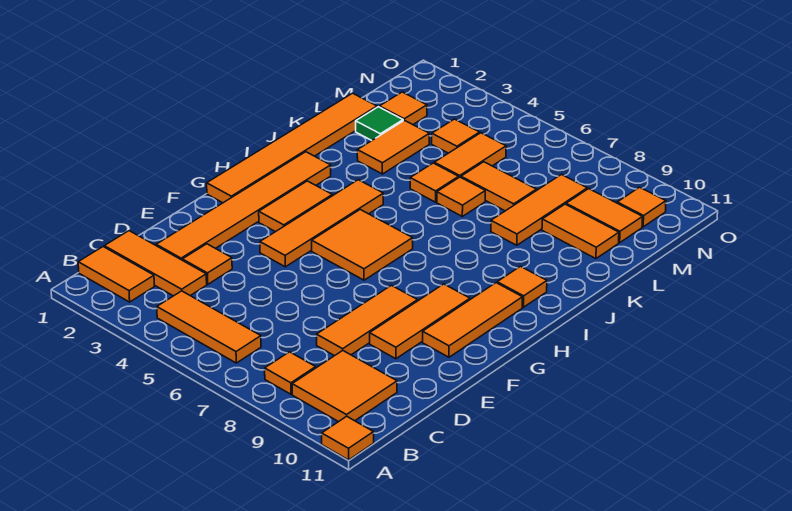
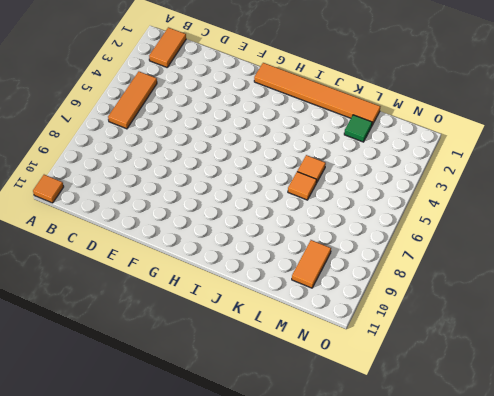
none -> orange tile B8 level 1
none -> orange tile B9:C10 level 1
none -> orange tile C1:C3 level 1

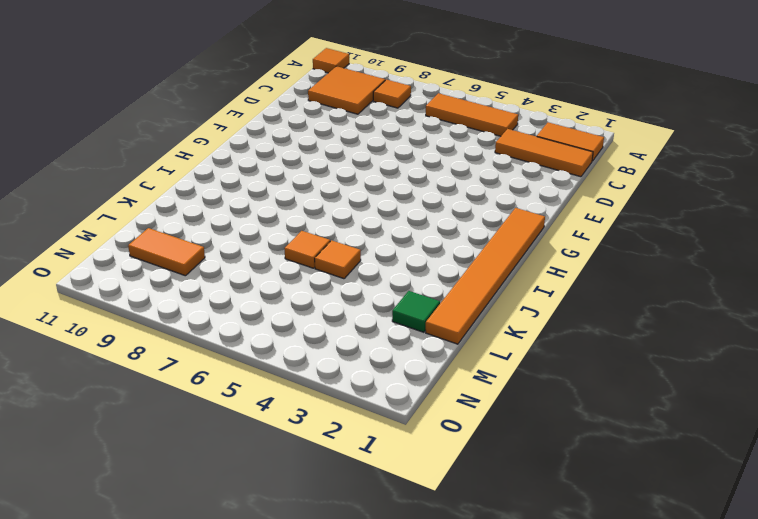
none -> orange tile D2:I2 level 1
none -> orange tile D3 level 1
none -> orange tile D8:F8 level 1

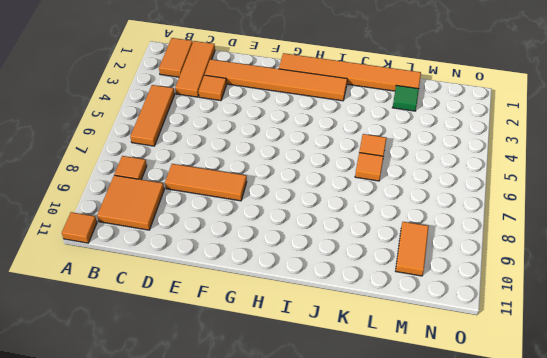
none -> orange tile E9:G9 level 1
none -> orange tile F4:I4 level 1
none -> orange tile F10:H10 level 1

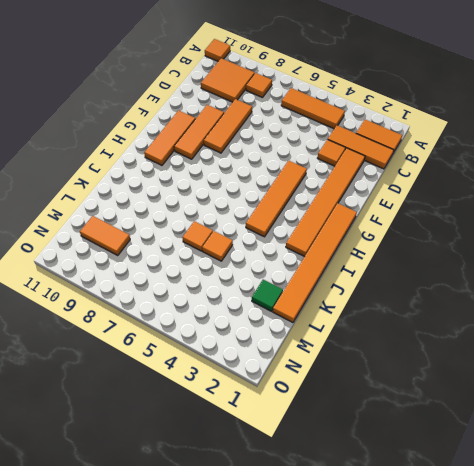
none -> orange tile G3:H3 level 1
none -> orange tile G5:H6 level 1
none -> orange tile I10 level 1

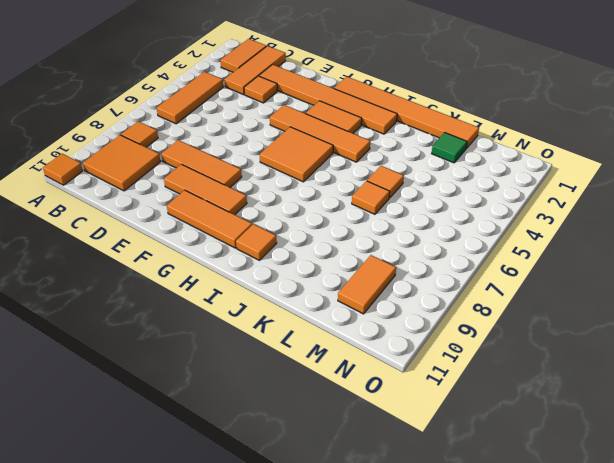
none -> orange tile K3:L3 level 1
none -> orange tile K8:M8 level 1
none -> orange tile L5:M5 level 1

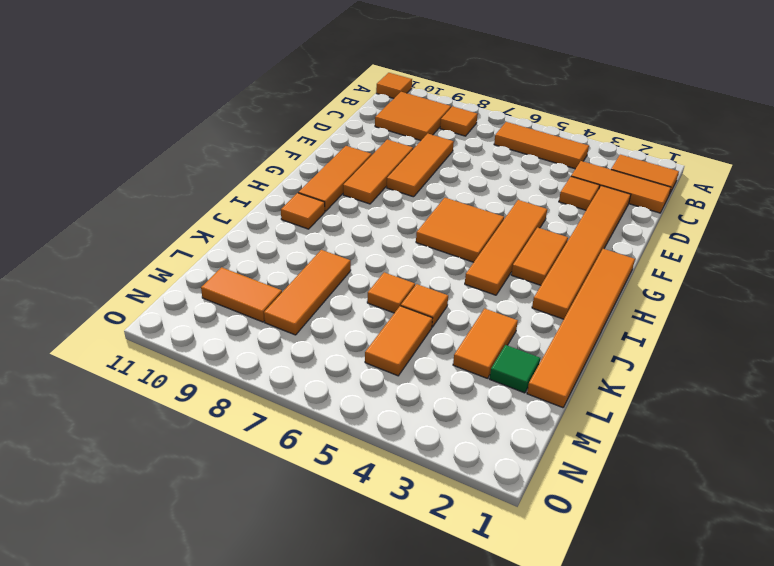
none -> orange tile L6:L7 level 1
none -> orange tile L9:L10 level 1
none -> orange tile M2 level 1

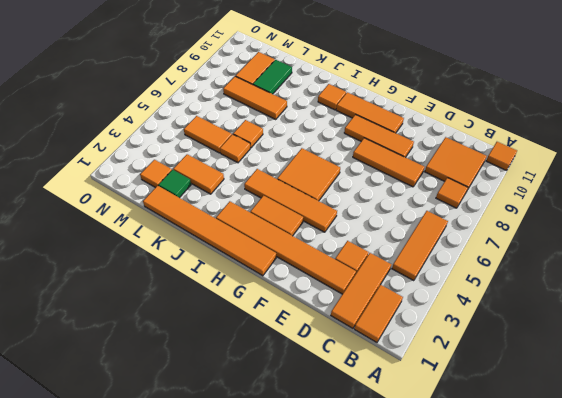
green tile L9:L10 level 1 -> orange tile L9:L10 level 1
none -> orange tile L6:L7 level 1
none -> orange tile M4 level 1
none -> orange tile N10 level 1

